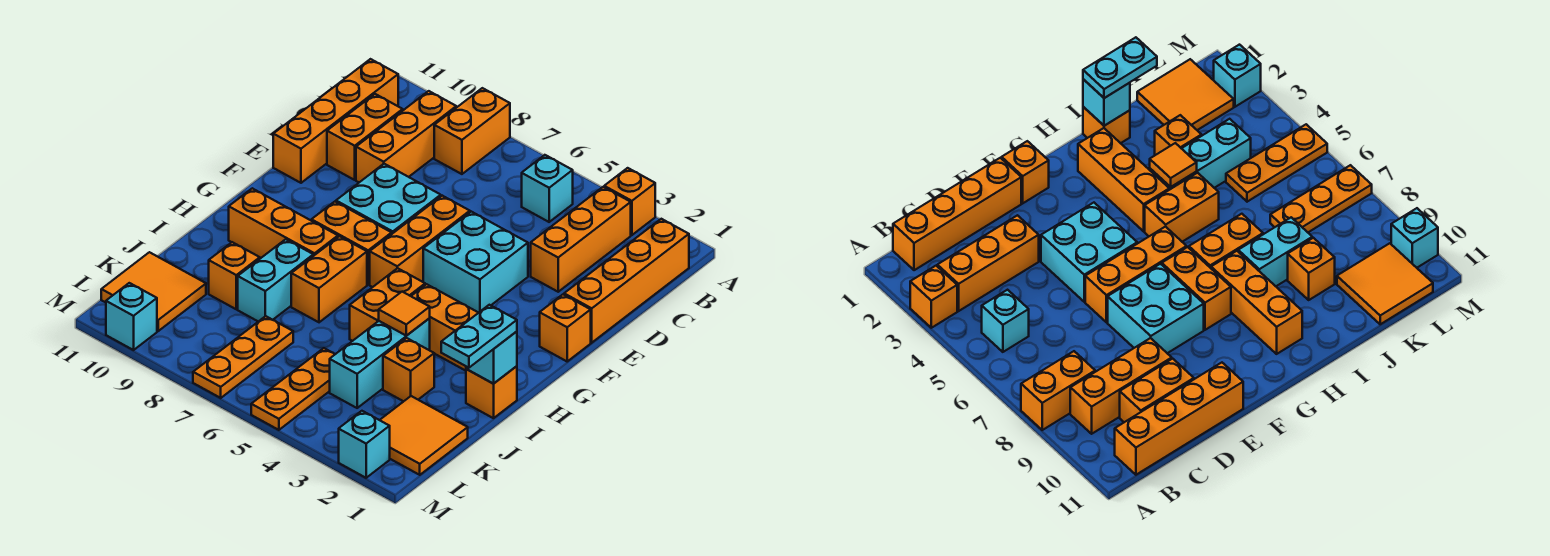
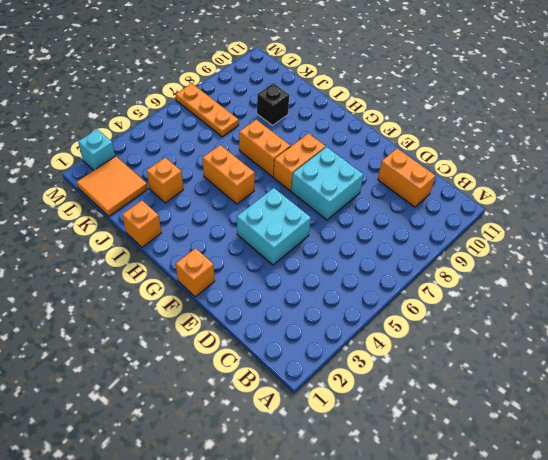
black brick J9 level 1 -> orange brick J9 level 1
none -> orange brick A3 level 1
none -> orange brick A8:B8 level 1
none -> orange brick B1:E1 level 1
none -> orange brick B3:D3 level 1

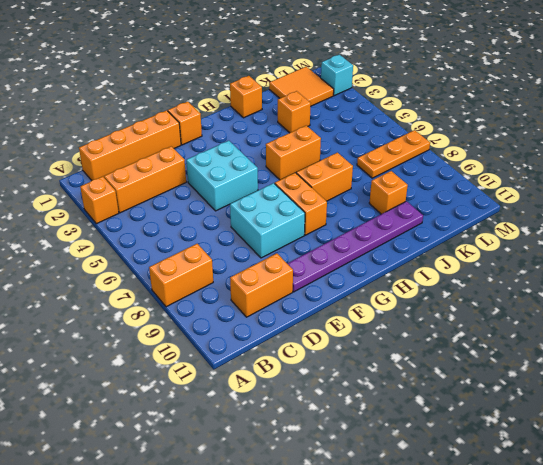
purple plate E10:J10 level 1 -> orange brick H8:H10 level 1
none -> cyan brick B5 level 1
none -> orange brick B9:D9 level 1
none -> orange brick B11:E11 level 1
none -> orange brick E6:G6 level 1

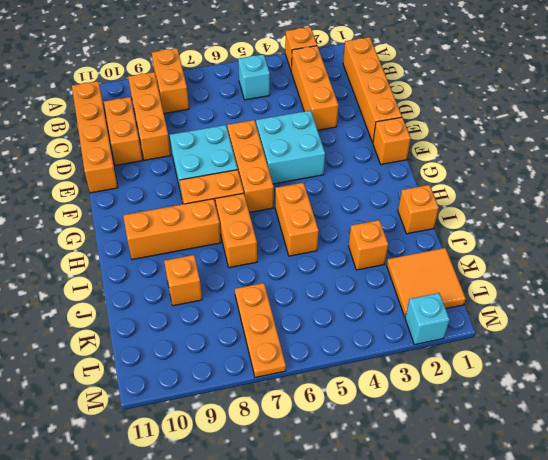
none -> orange brick H2:H4 level 1
none -> cyan brick I4:K4 level 1
none -> cyan brick I8:J8 level 1
none -> orange plate K5:M5 level 1

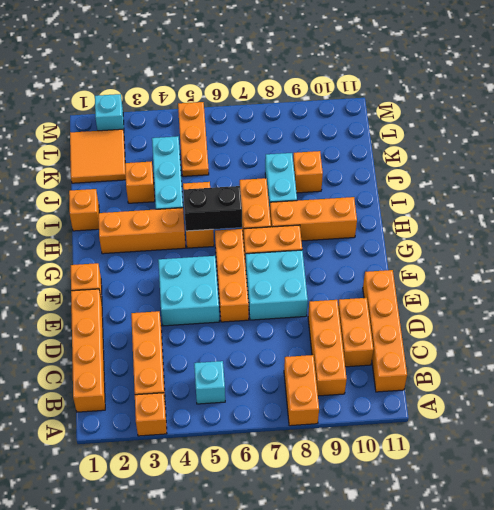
black brick H5:H6 level 2 -> none
none -> orange plate K7:M7 level 1
none -> orange tile K10:L11 level 1
none -> cyan brick M10 level 1
none -> cyan brick I1 level 2

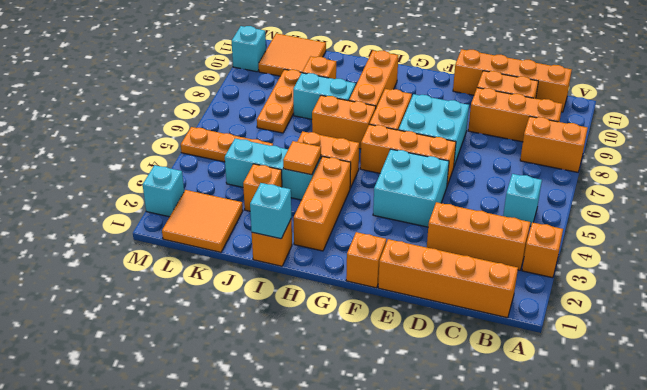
orange plate K7:K9 level 1 -> orange plate K7:M7 level 1
none -> cyan plate I1:J1 level 3

